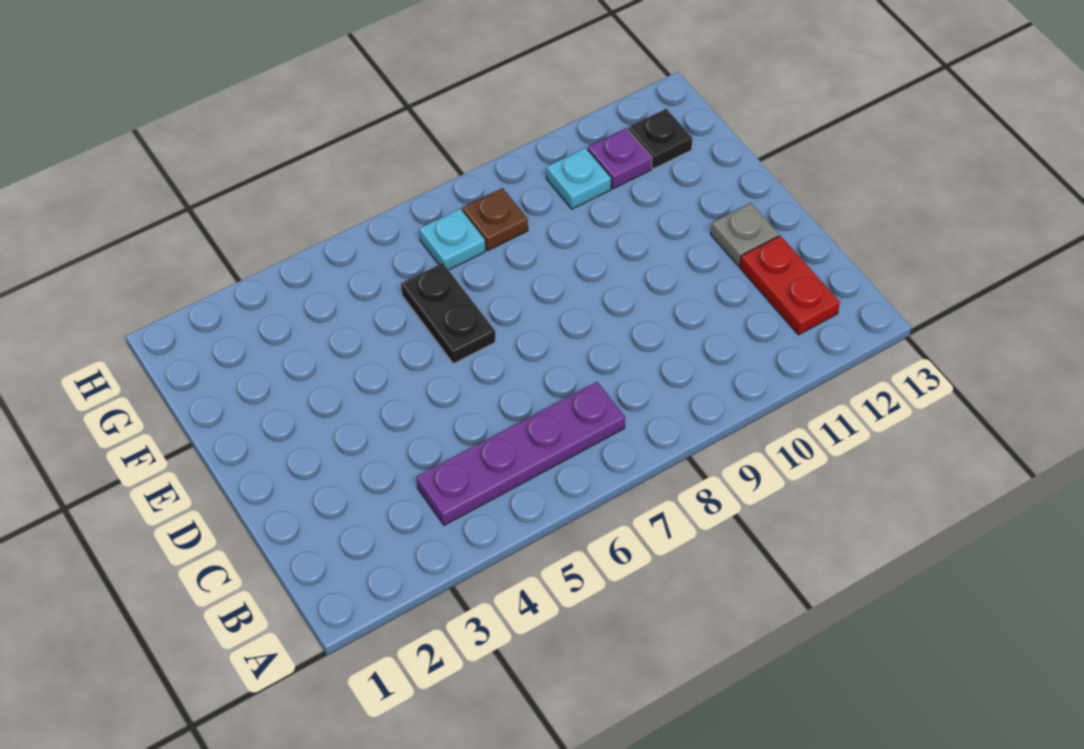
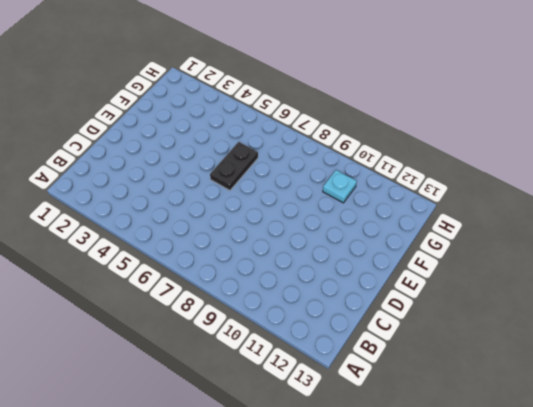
none -> purple plate B4:B7 level 1
none -> red plate B12:C12 level 1

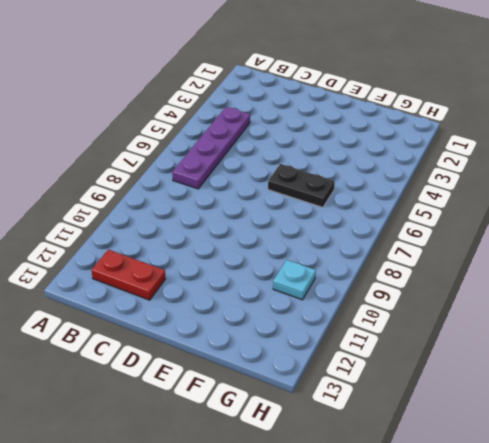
none -> grey plate D12 level 1
none -> cyan plate G7 level 1

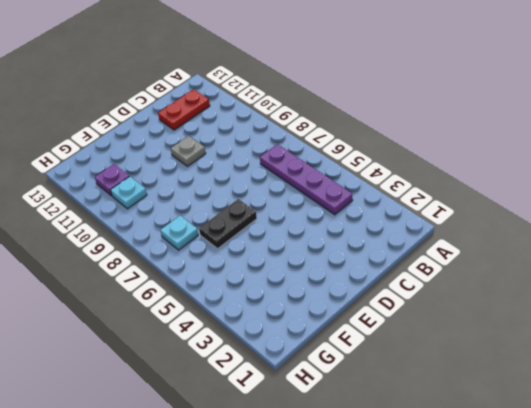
grey plate D10 level 1 -> grey plate D12 level 1
none -> brown plate G8 level 1
none -> black plate G12 level 1

